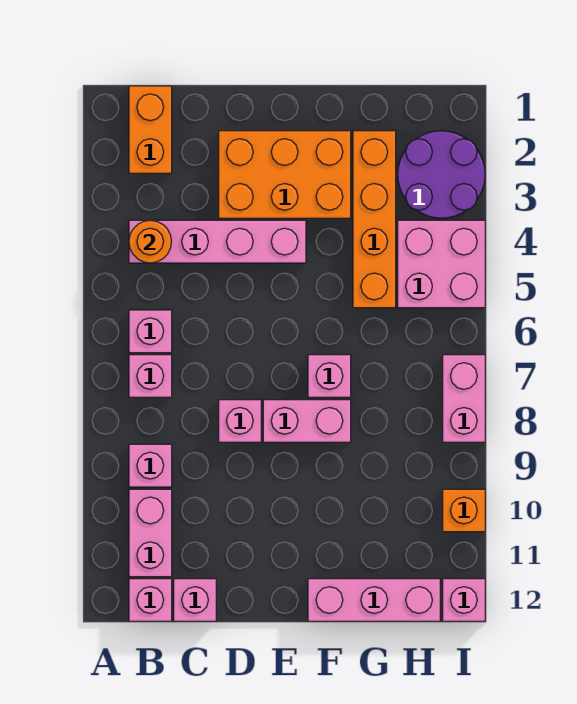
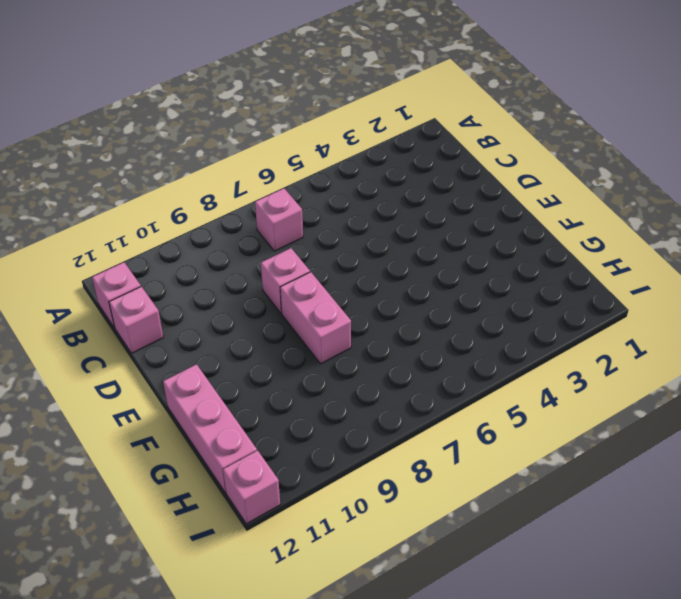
none -> orange brick B1:B2 level 1
none -> pink brick B4:E4 level 1
none -> pink brick B6 level 1

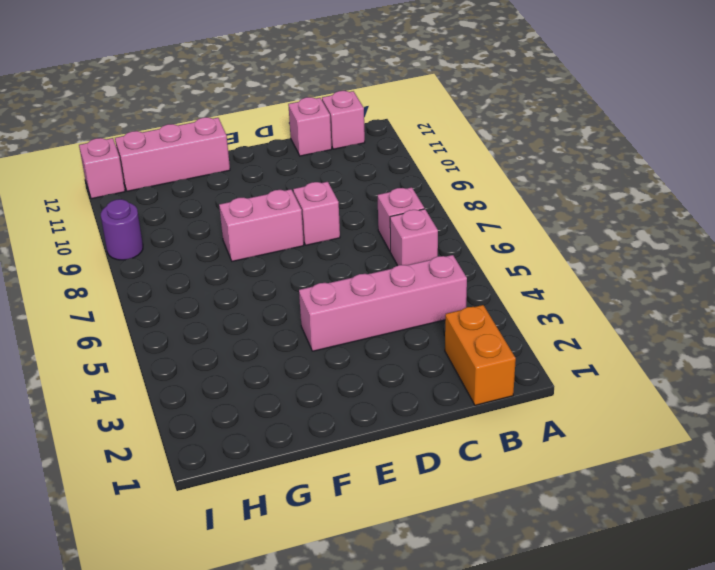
purple round brick I9 level 1 -> none
none -> pink brick B9 level 1
none -> pink brick B10:B11 level 1
none -> orange brick D2:F3 level 1

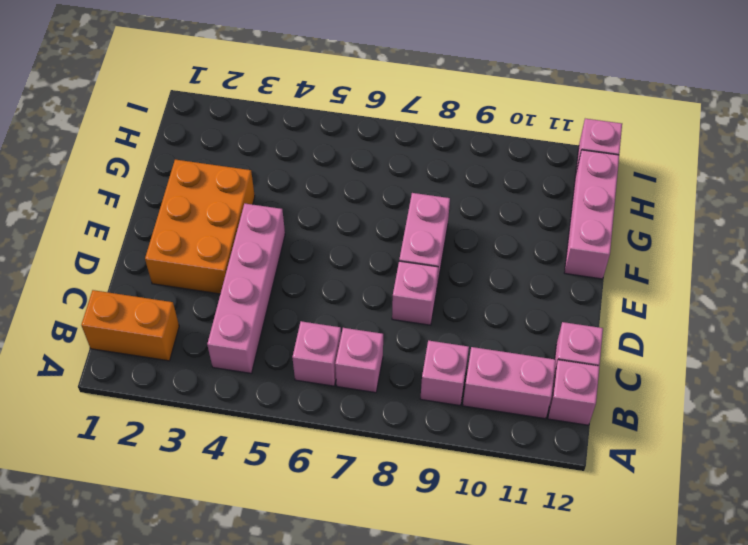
none -> pink brick F7 level 1
none -> orange brick G2:G5 level 1
none -> purple round brick H2:I3 level 1

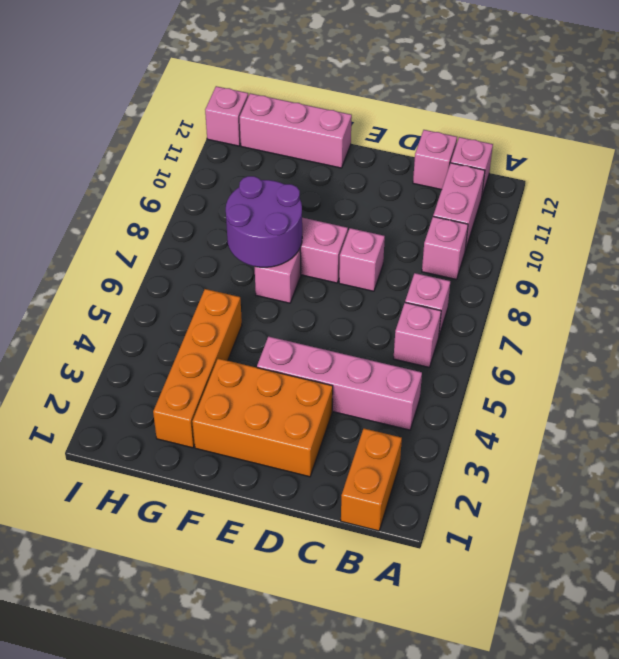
purple round brick F7:G8 level 2 -> purple round brick H2:I3 level 1
none -> pink brick H4:I5 level 1
none -> pink brick I7:I8 level 1
none -> orange brick I10 level 1

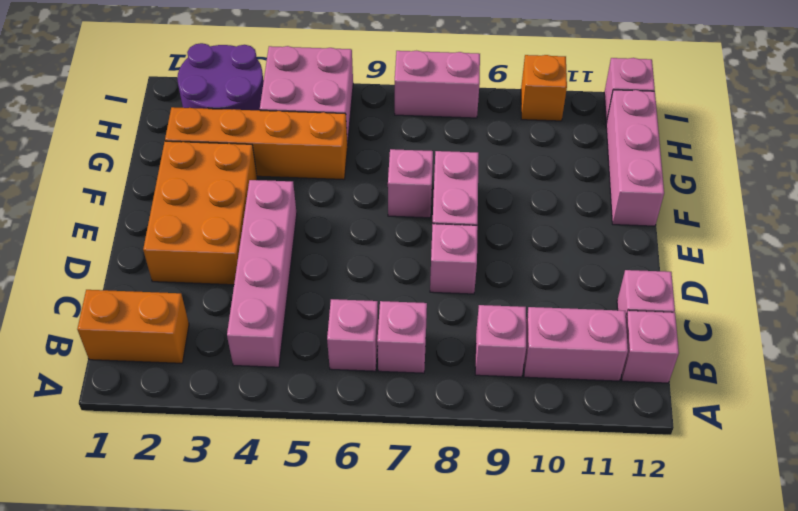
none -> orange round brick B4 level 2

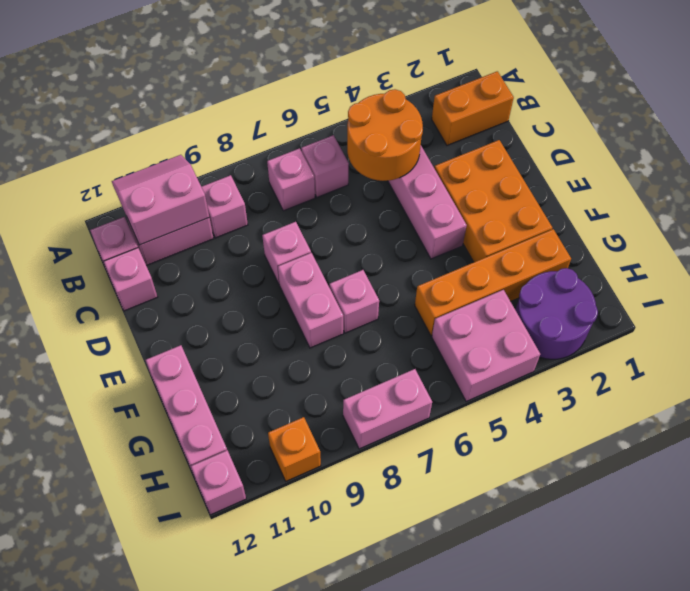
pink slope A10:B11 level 2 top B -> none
orange round brick B4:C5 level 2 -> orange round brick B4 level 2

